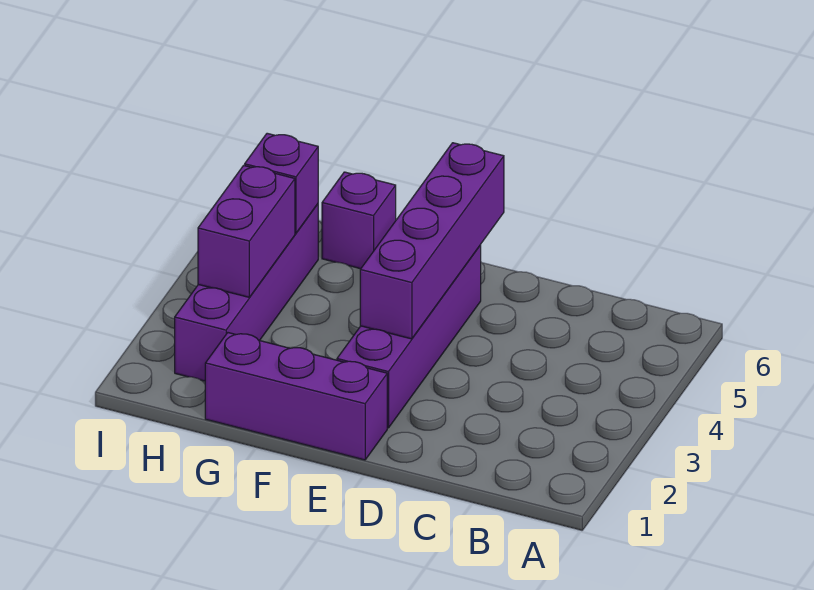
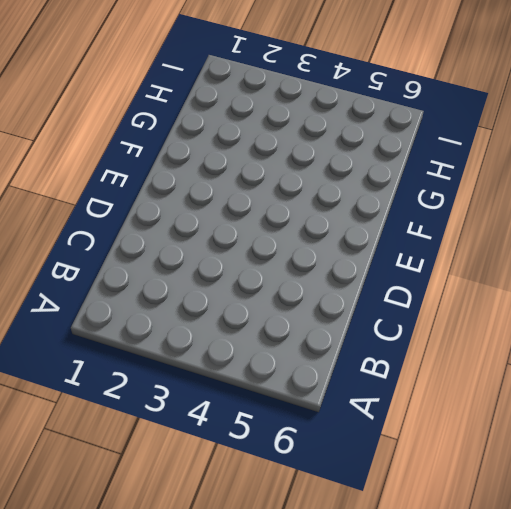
none -> purple brick E1:G1 level 1
none -> purple brick E2:E5 level 1

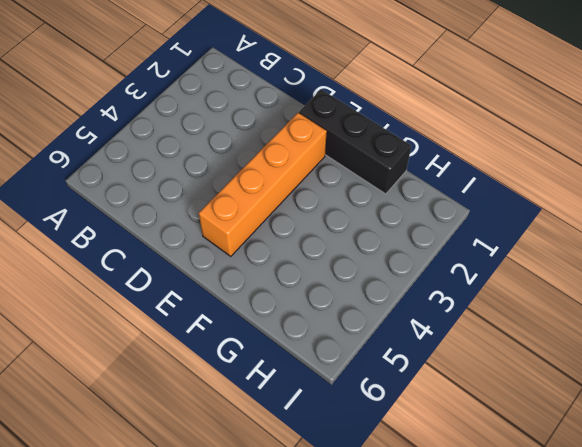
black brick E1:G1 level 1 -> purple brick E1:G1 level 1
orange brick E2:E5 level 1 -> purple brick E2:E5 level 1
none -> purple brick G6 level 1
none -> purple brick H2:H5 level 1

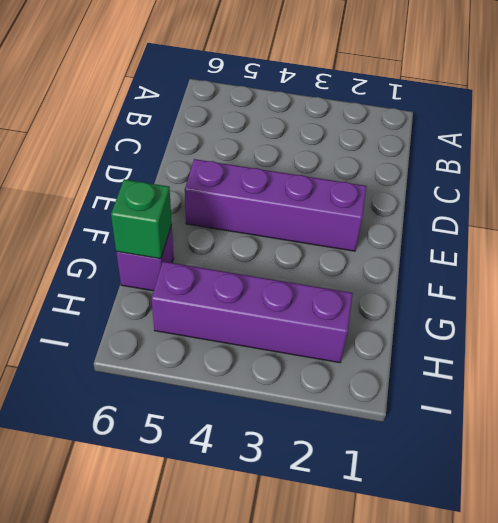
green brick G6 level 2 -> none
none -> purple brick E1:G1 level 1
none -> purple brick E3:E6 level 2

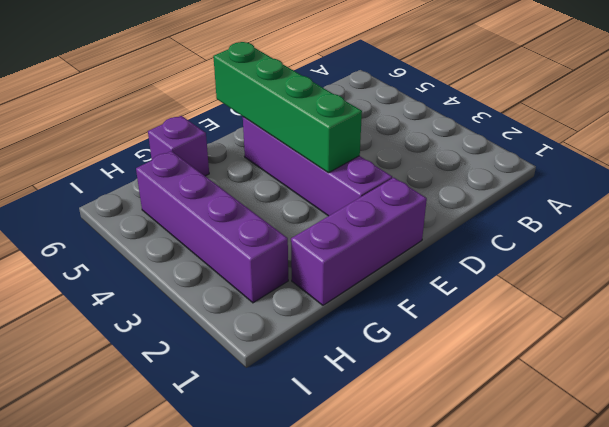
green brick E3:E6 level 2 -> purple brick E3:E6 level 2
none -> purple brick H3:H4 level 2
none -> purple brick H5 level 2

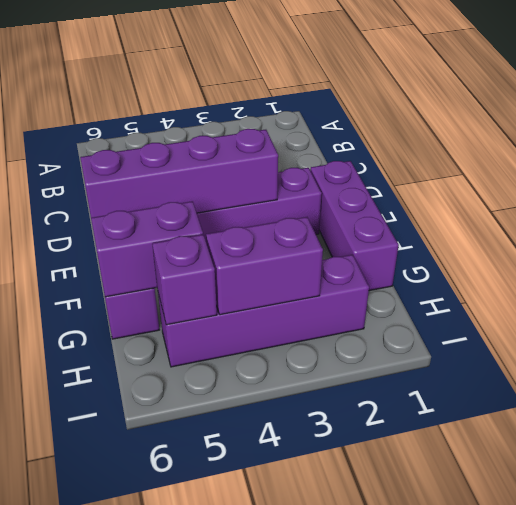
purple brick G5:G6 level 2 -> none

